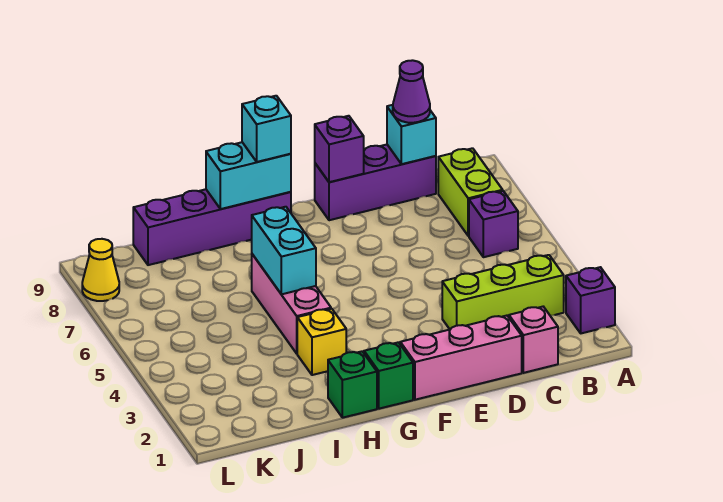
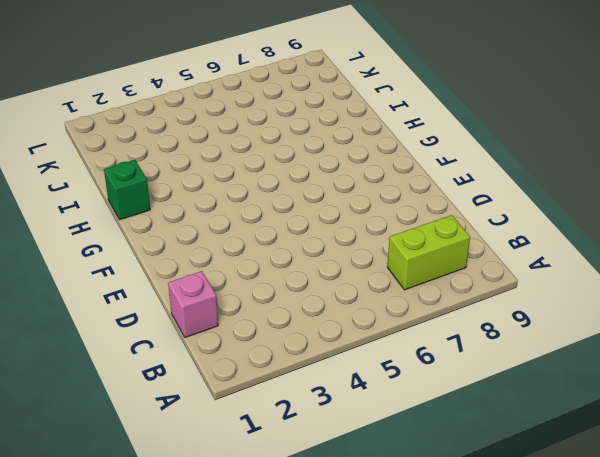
none -> purple brick A2 level 1
none -> lime brick B3:D3 level 1
none -> purple brick B6 level 1

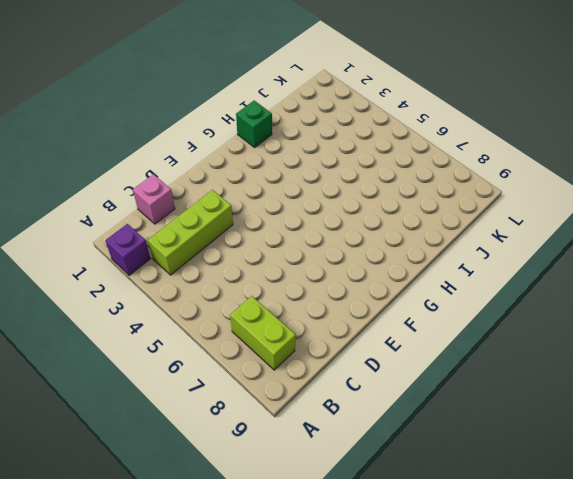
none -> purple brick B6 level 1
none -> purple brick C9:E9 level 1
none -> pink brick D1:F1 level 1

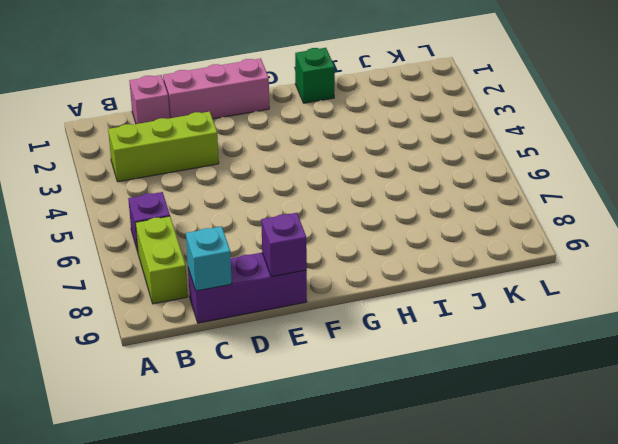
none -> purple brick A2 level 1
none -> green brick G1 level 1
none -> purple brick G9:J9 level 1

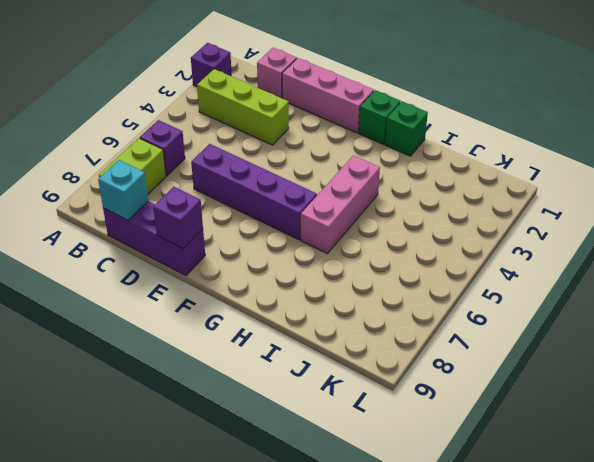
purple brick D6:G6 level 1 -> purple brick G9:J9 level 1
none -> yellow brick H3 level 1
none -> yellow cone L8 level 1
none -> cyan brick G9:H9 level 2

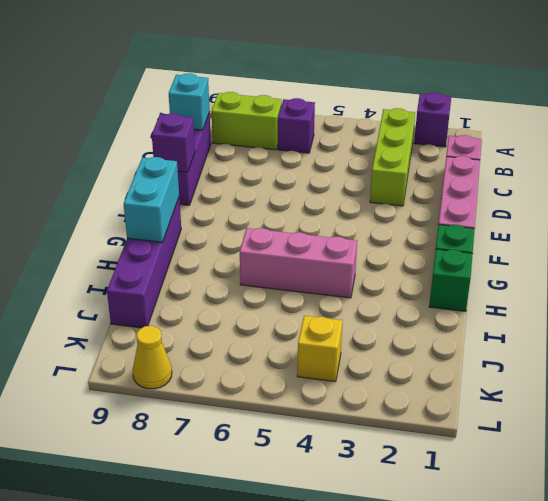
yellow brick K4 level 1 -> yellow brick H3 level 1
none -> cyan brick H5:H6 level 2
none -> purple cone C9 level 3
none -> cyan brick G9 level 3

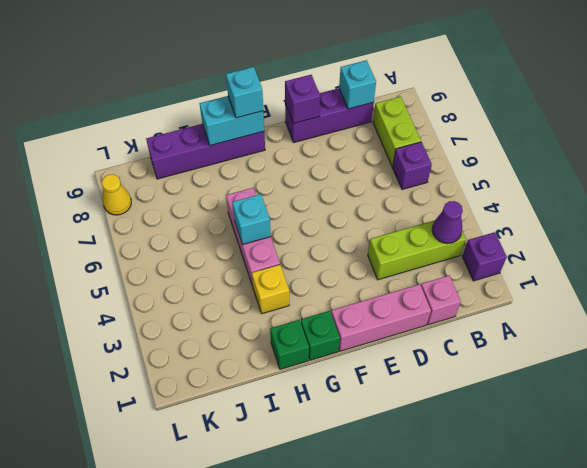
purple cone B3 level 2 -> purple cone C9 level 3
cyan brick H5 level 2 -> cyan brick H5:H6 level 2

